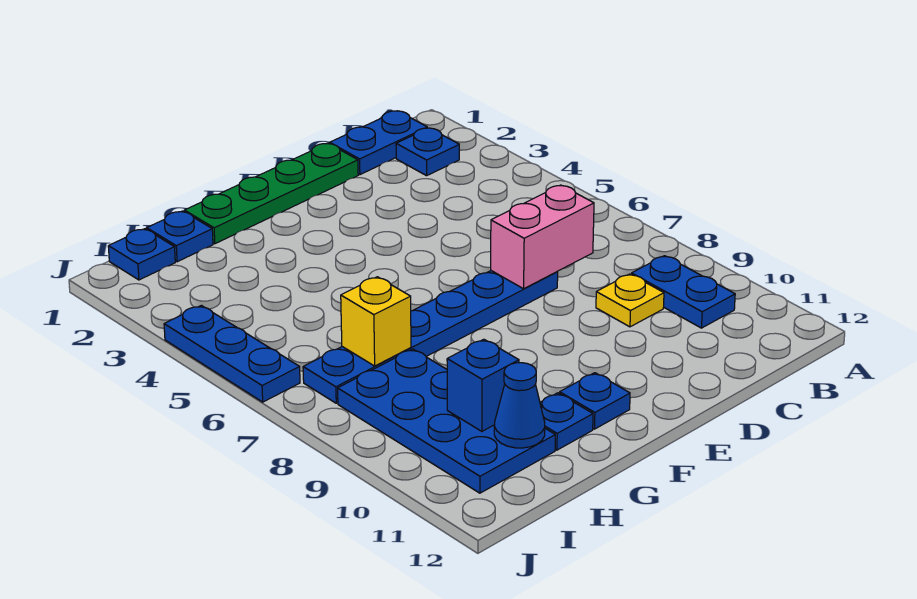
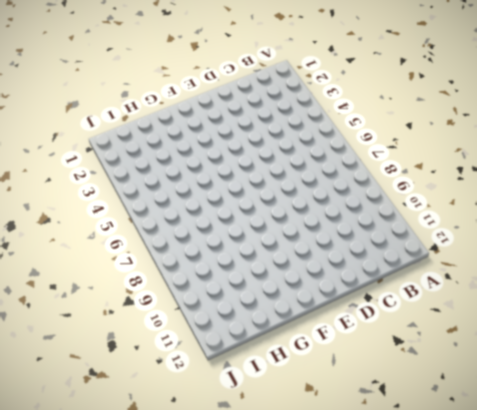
none -> blue plate B1:C1 level 1
none -> blue plate B2 level 1
none -> blue plate B9:B10 level 1

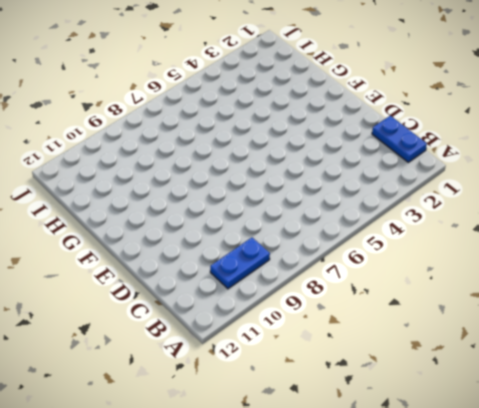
none -> blue plate B2 level 1
none -> yellow plate C9 level 1
none -> green plate D1:G1 level 1

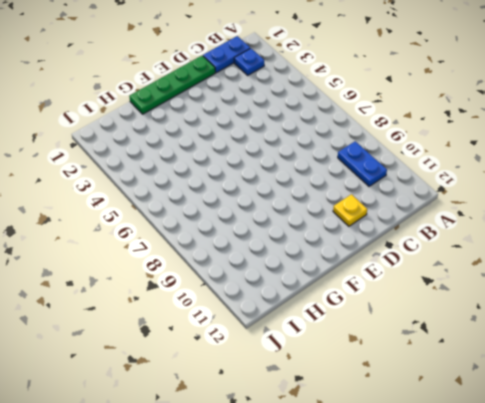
yellow plate D11 level 1 -> yellow plate C9 level 1
none -> blue plate D7:I7 level 1
none -> blue plate F11 level 1
none -> blue plate G11 level 1

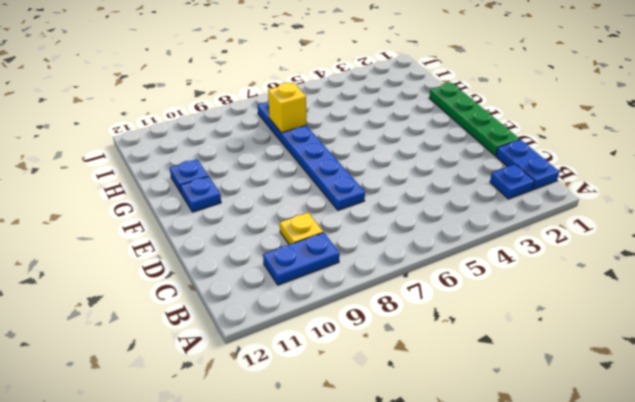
none -> blue plate H1 level 1
none -> blue plate H8:I11 level 1
none -> blue plate I1 level 1

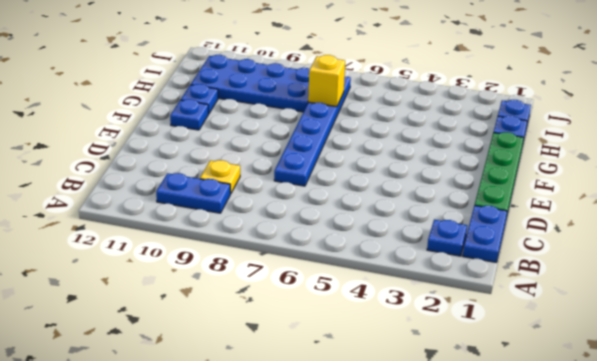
none -> blue plate J4:J6 level 1
none -> pink brick C7:D7 level 2
none -> blue brick H10 level 2

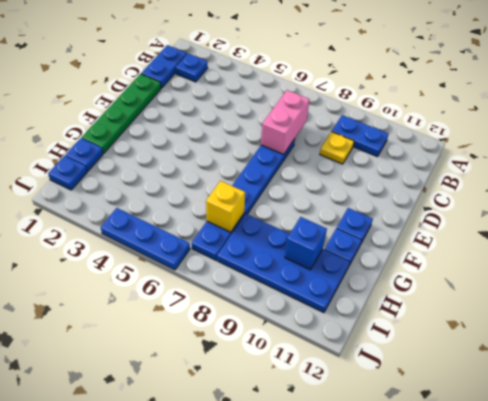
none -> blue cone H11 level 2

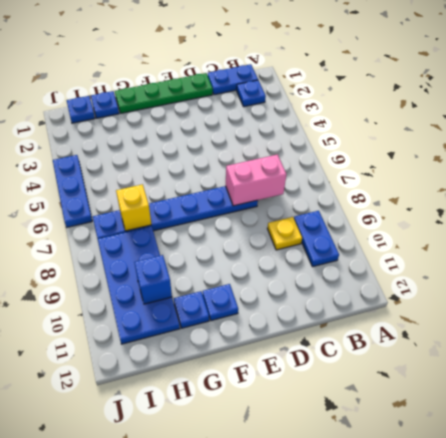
none -> blue cone H11 level 2

